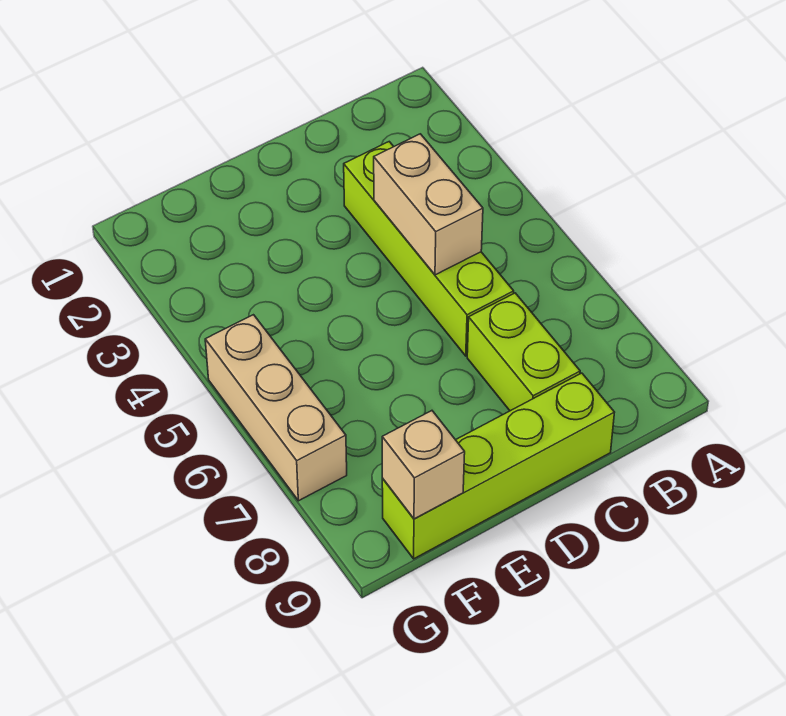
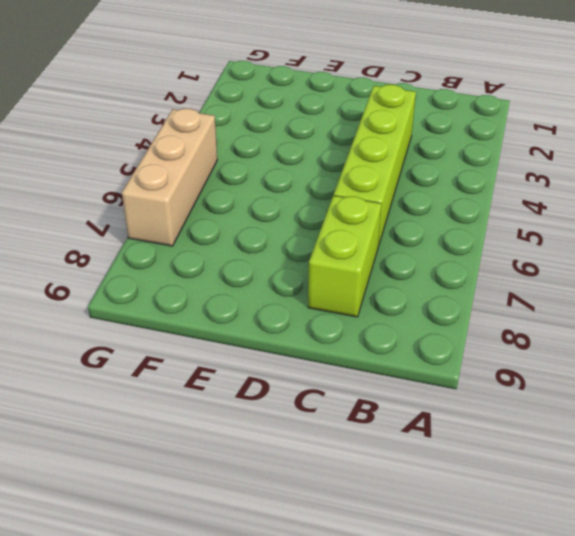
none -> lime brick C9:F9 level 1
none -> tan brick C4:C5 level 2

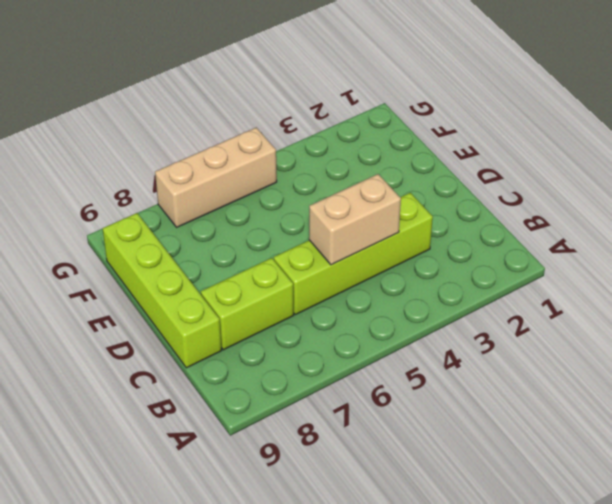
none -> tan brick F9 level 2

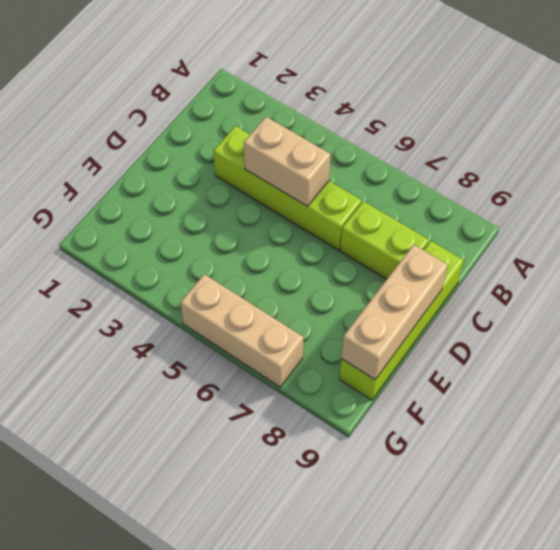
tan brick D9:F9 level 2 -> tan brick F9 level 2

